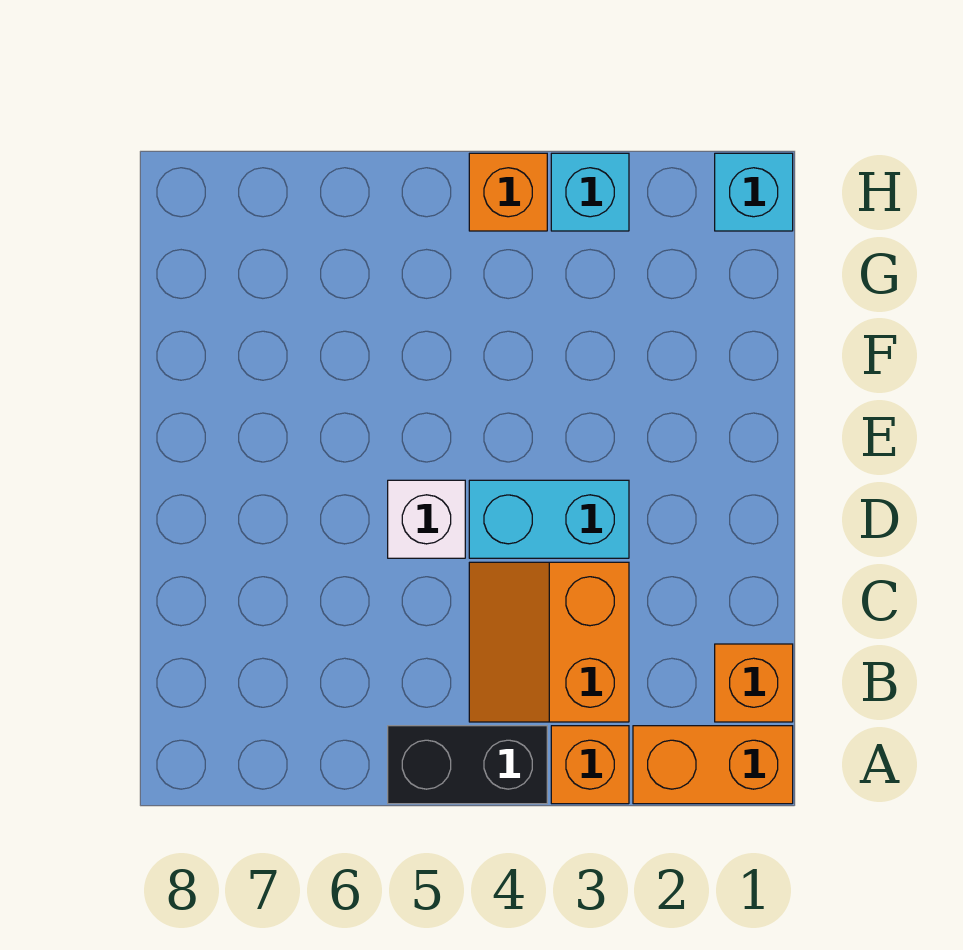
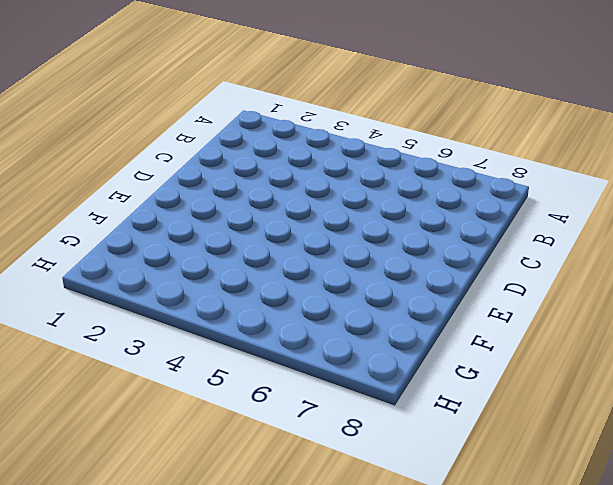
none -> orange brick A1:A2 level 1
none -> orange brick A3 level 1

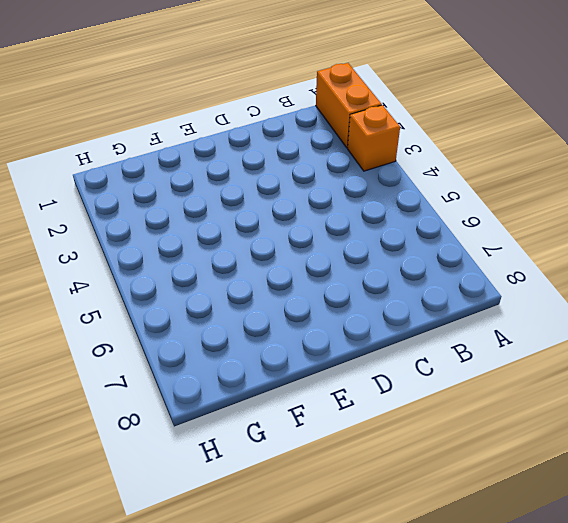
none -> black brick A4:A5 level 1
none -> orange brick B1 level 1

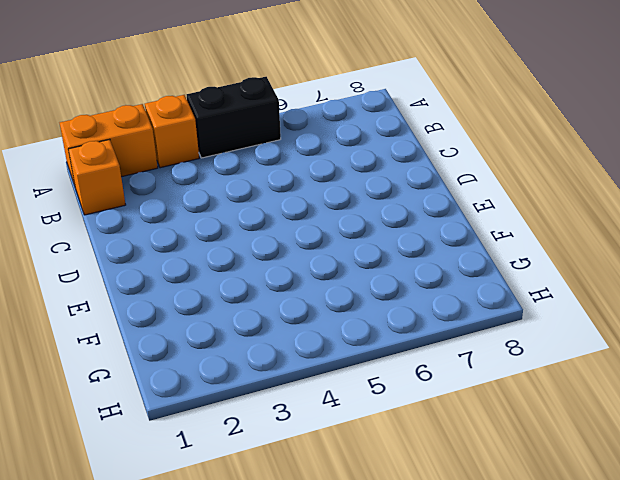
none -> orange slope B3:C4 level 1 top 3
none -> cyan brick D3:D4 level 1

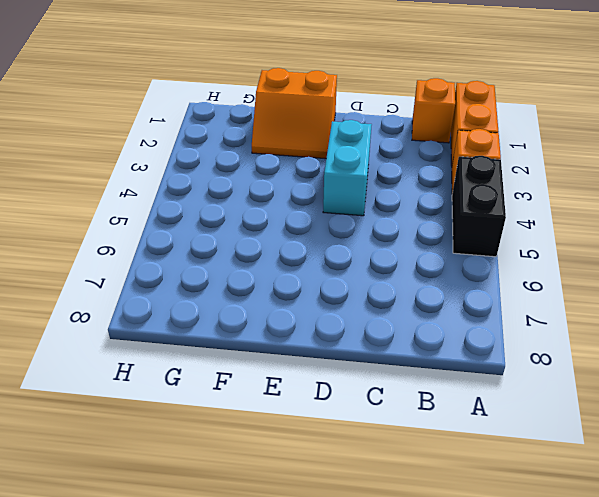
orange slope E1:F2 level 1 top 1 -> orange slope B3:C4 level 1 top 3
none -> white brick D5 level 1
none -> cyan brick H1 level 1

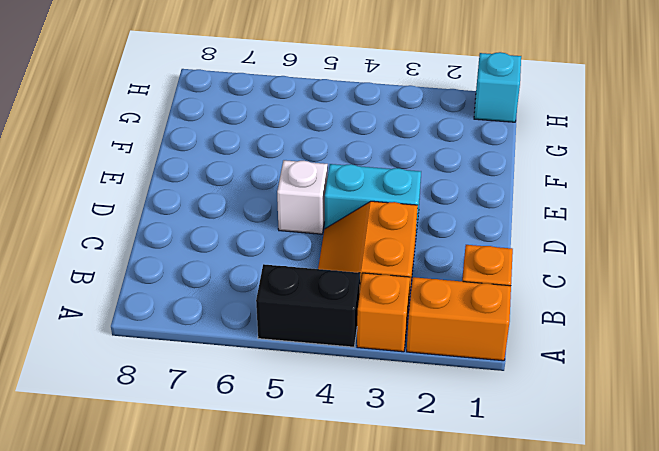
none -> cyan brick H3 level 1
none -> orange brick H4 level 1

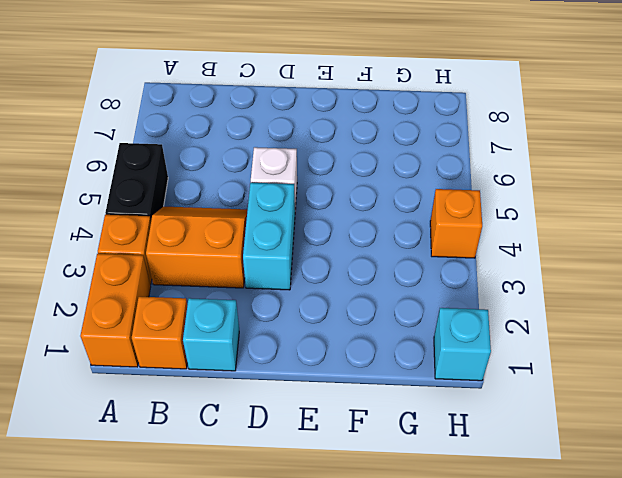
cyan brick C1 level 1 -> cyan brick H3 level 1

